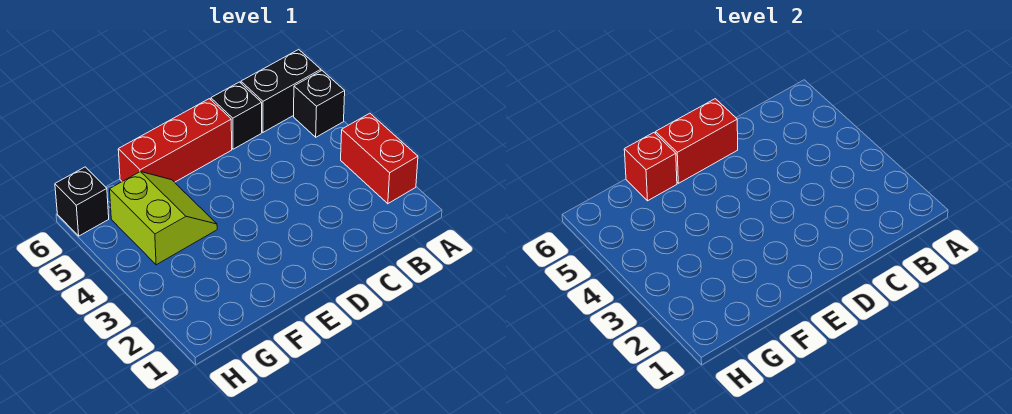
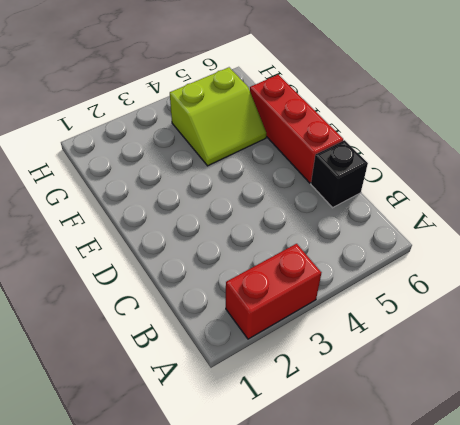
none -> black brick A5 level 1
none -> black brick A6:B6 level 1

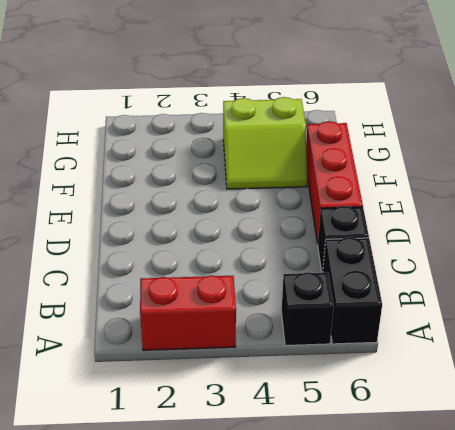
none -> black brick H6 level 1
none -> red brick D6:E6 level 2

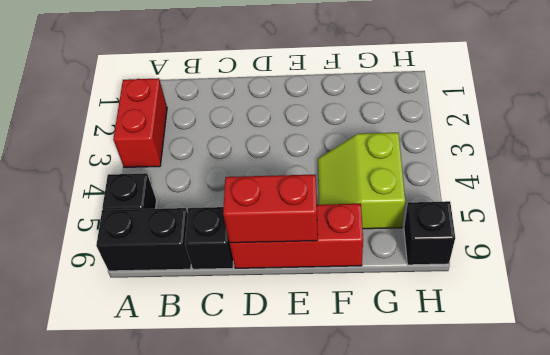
none -> red brick F6 level 2

